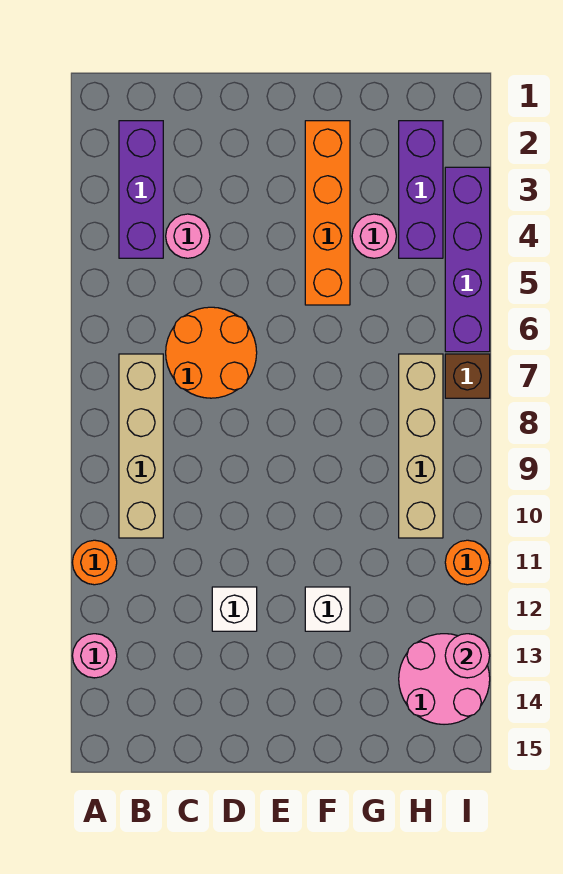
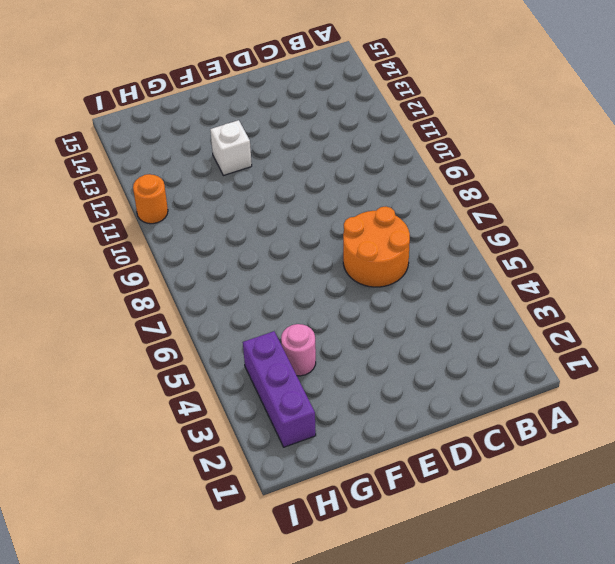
none -> orange round brick A11 level 1
none -> pink round brick A13 level 1
none -> purple brick B2:B4 level 1

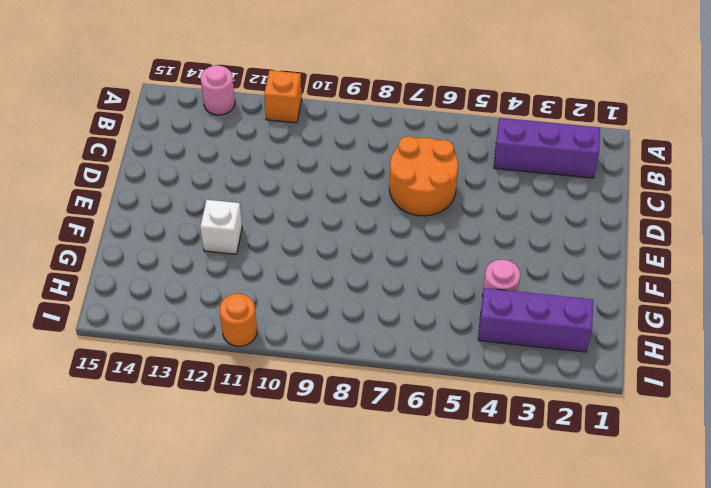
orange brick A11 level 1 -> orange round brick A11 level 1
none -> tan brick B7:B10 level 1
none -> pink round brick C4 level 1
none -> white brick D12 level 1

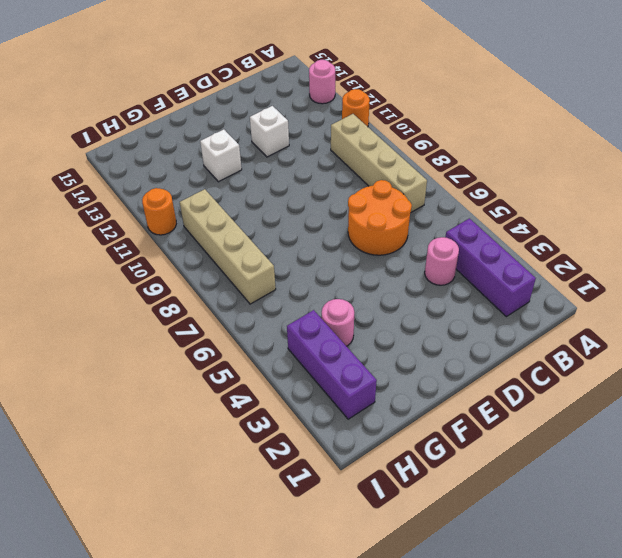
none -> orange brick F2:F5 level 1
none -> pink round brick H13:I14 level 1
none -> purple brick I3:I6 level 1

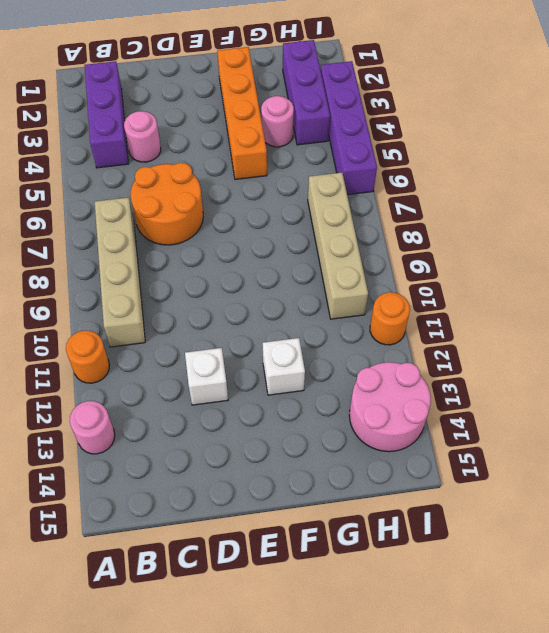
none -> brown brick I7 level 1
none -> pink round brick I13 level 2

